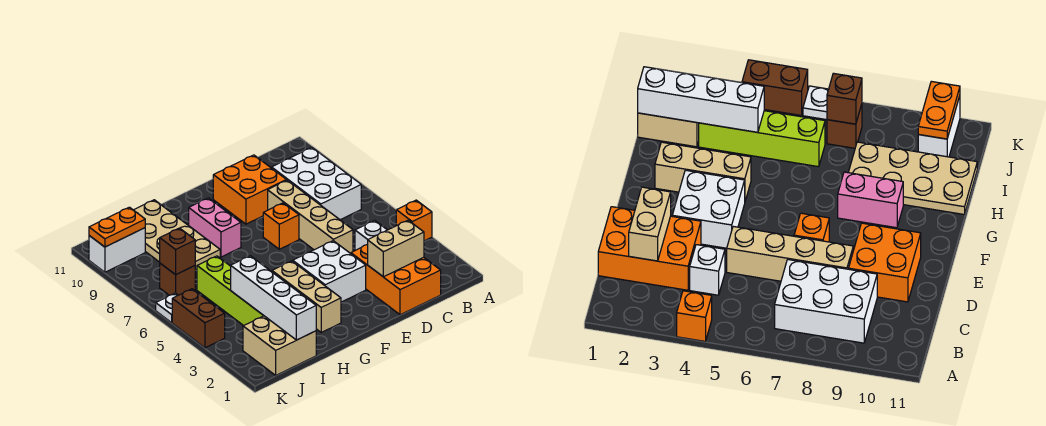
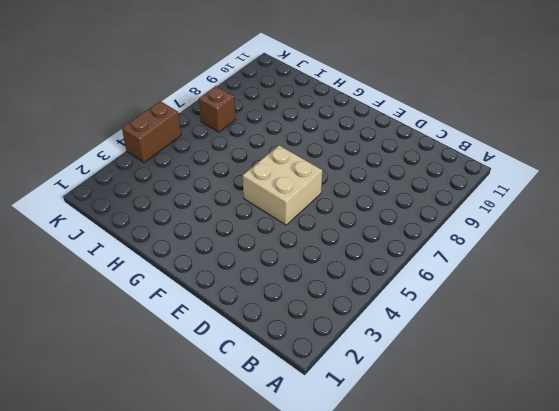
tan brick E5:F6 level 1 -> tan brick I1:J2 level 1
none -> orange brick A4 level 1
none -> white brick B7:C9 level 1
none -> orange brick C1:D3 level 1

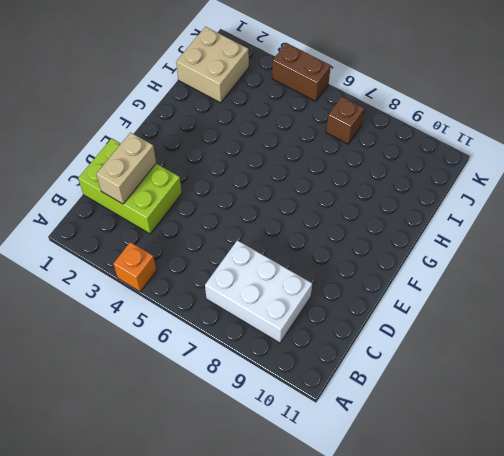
lime brick C1:D3 level 1 -> orange brick C1:D3 level 1
none -> white brick C4 level 1
none -> tan brick D5:D8 level 1
none -> orange brick D9:E10 level 1

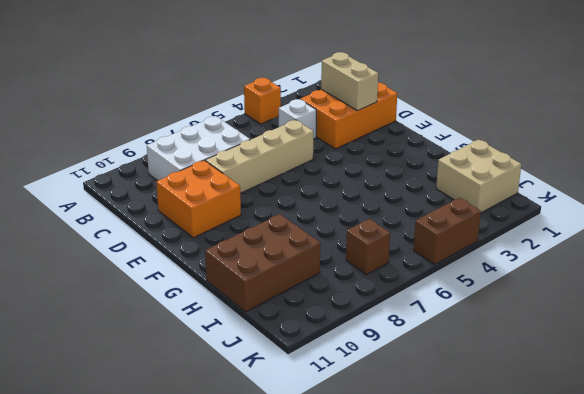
brown brick H9:I11 level 1 -> tan plate H8:I11 level 1
none -> white brick E3:F4 level 1
none -> orange brick E7 level 1
none -> tan brick G2:G4 level 1

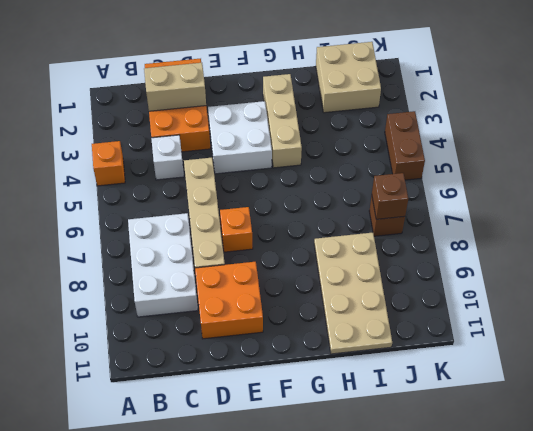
none -> pink brick G8:G9 level 1
none -> lime brick I3:I6 level 1
none -> white brick J10:K10 level 1

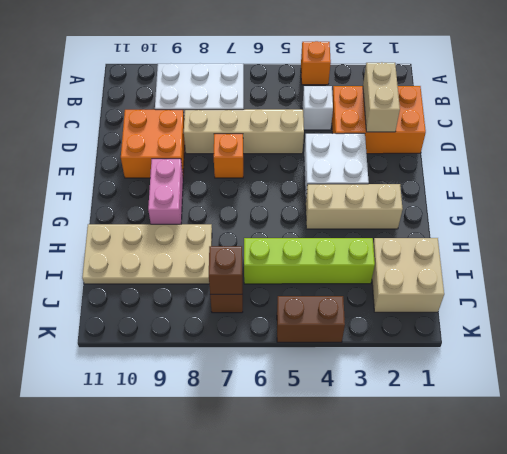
pink brick F9:G9 level 1 -> pink brick G8:G9 level 1
none -> white brick J10:K10 level 1
none -> white plate K6 level 1
none -> white brick I1:I4 level 2

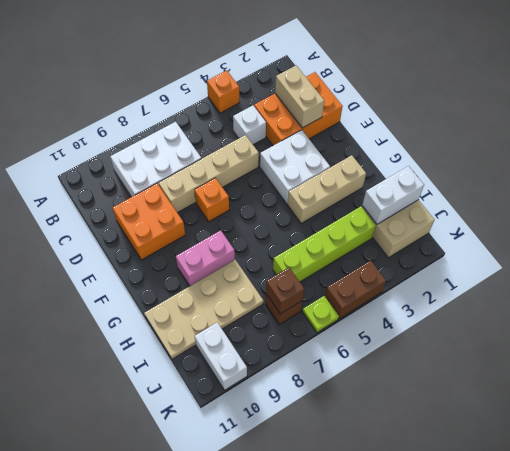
white brick I1:I2 level 2 -> white brick I1:I4 level 2
lime plate K6 level 1 -> white plate K6 level 1
none -> orange plate J10:K10 level 2

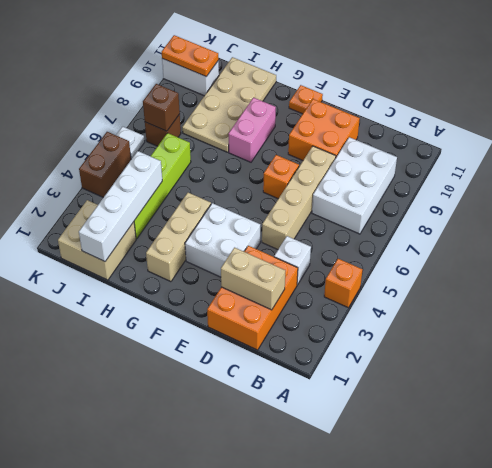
orange plate F11 level 1 -> none

